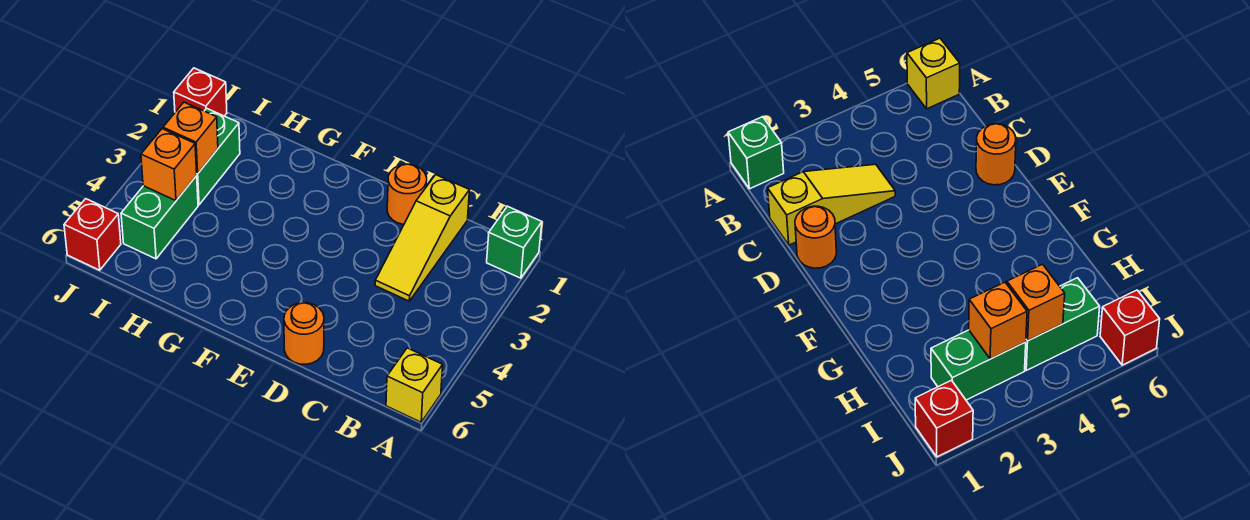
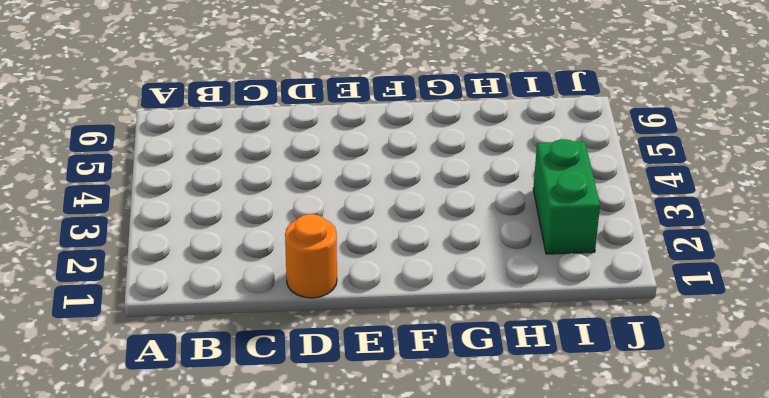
none -> green brick A1 level 1
none -> yellow brick A6 level 1

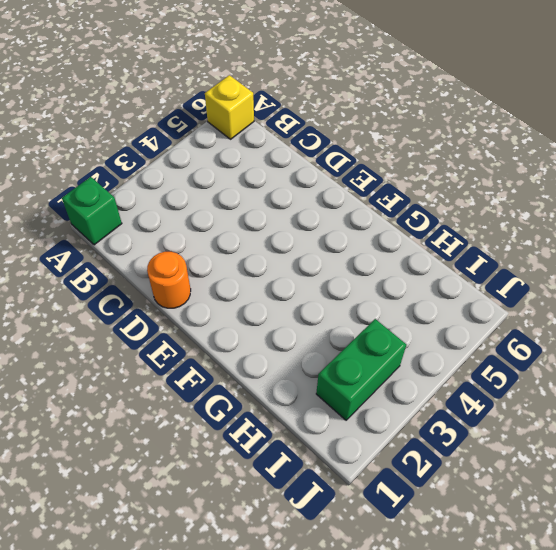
none -> yellow slope C1:C3 level 1 top 1
none -> orange round brick D6 level 1

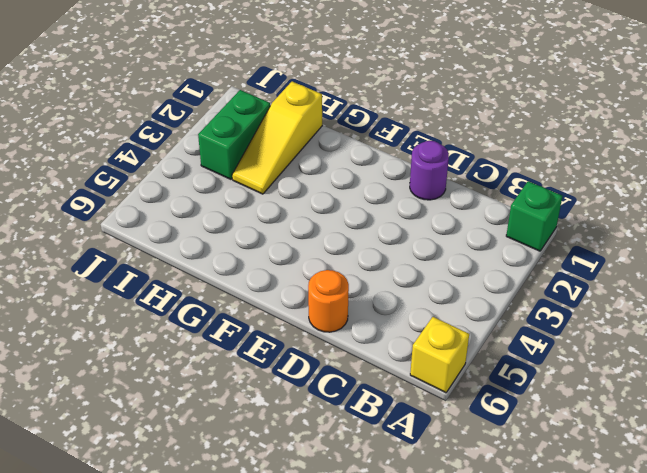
purple round brick D1 level 1 -> orange round brick D1 level 1
yellow slope H1:H3 level 1 top 1 -> yellow slope C1:C3 level 1 top 1
none -> green brick I4:I5 level 1
none -> red brick J1 level 1

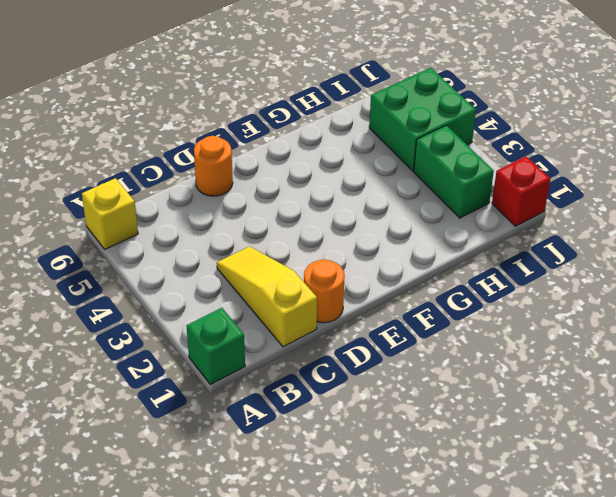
green brick I4:J5 level 1 -> green brick I4:I5 level 1
none -> red brick J6 level 1
none -> orange brick I3 level 2

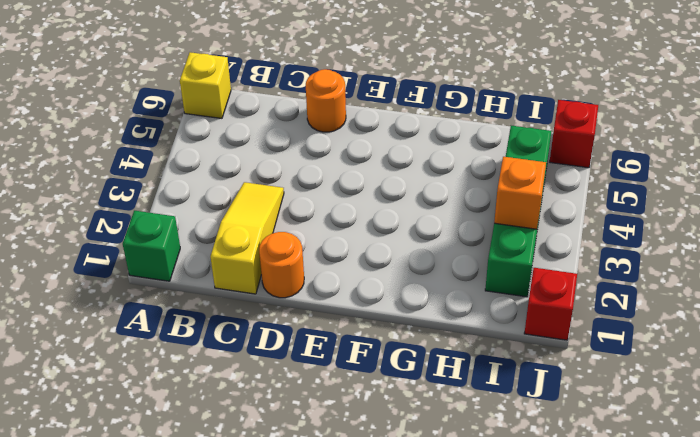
none -> orange brick I4 level 2

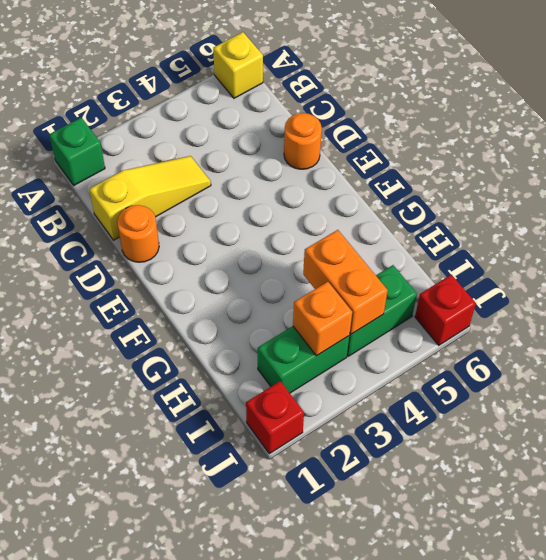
orange brick H4:I4 level 2 -> orange brick I4 level 2

